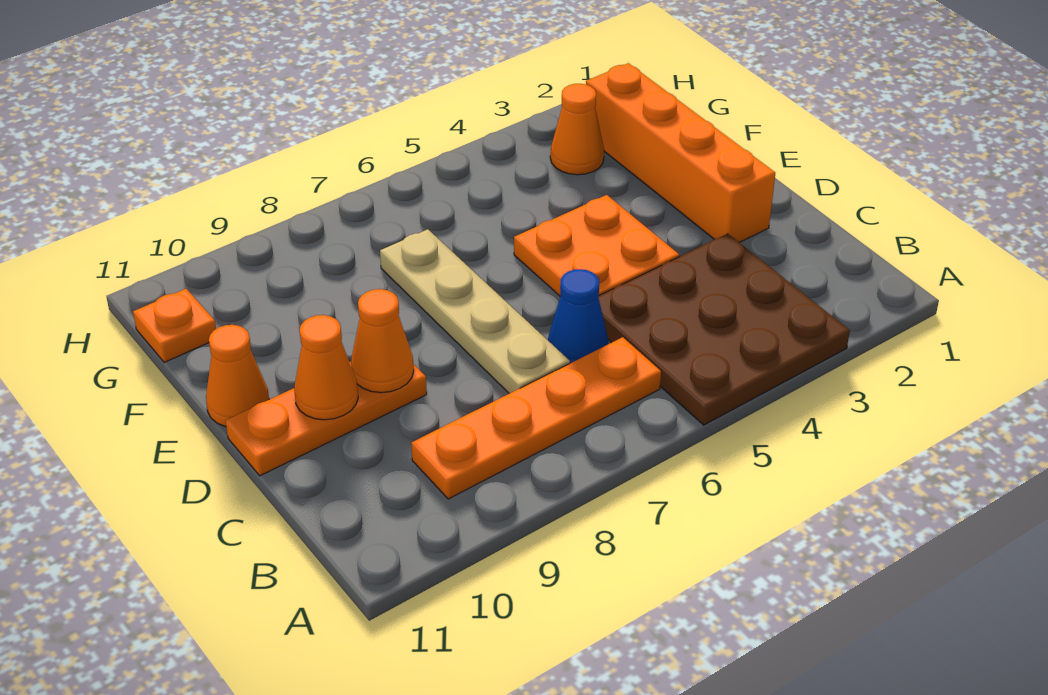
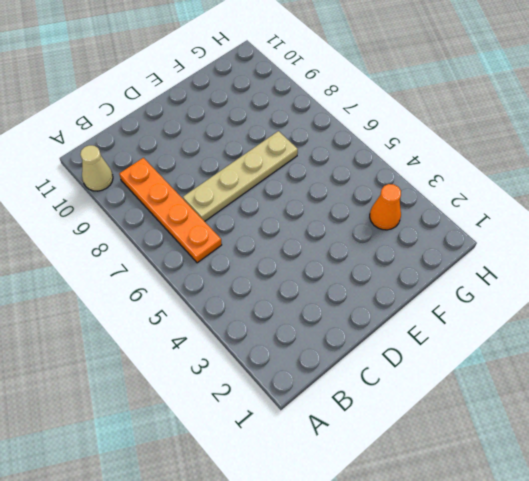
tan cone A10 level 1 -> none
none -> brown plate A3:C5 level 1
none -> blue cone C6 level 1
none -> orange brick D2:G2 level 1

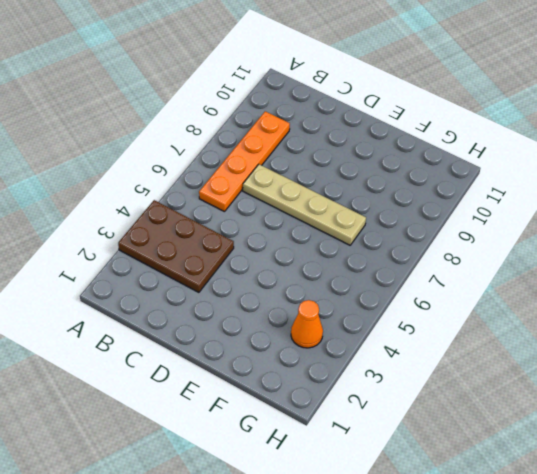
brown plate A3:C4 level 1 -> brown plate A3:C5 level 1
none -> blue cone C6 level 1
none -> orange brick D2:G2 level 1
none -> orange plate D4:E5 level 1

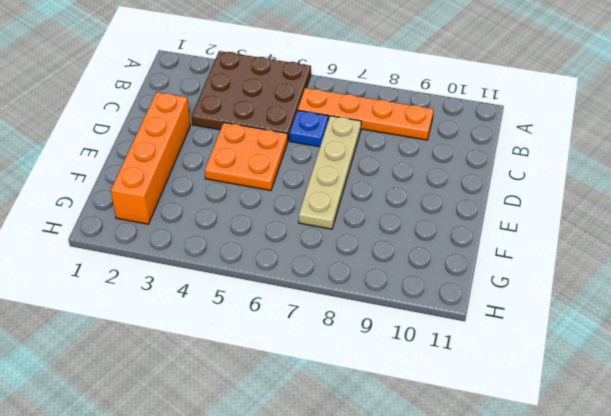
blue plate C6 level 1 -> blue cone C6 level 1
none -> orange plate D9:D11 level 1
none -> orange cone E11 level 1
none -> orange cone G3 level 1

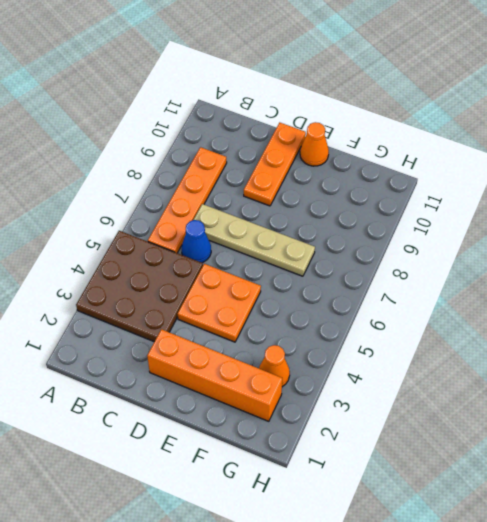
none -> orange plate G11 level 1
none -> orange cone D9 level 2
none -> orange cone D10 level 2

